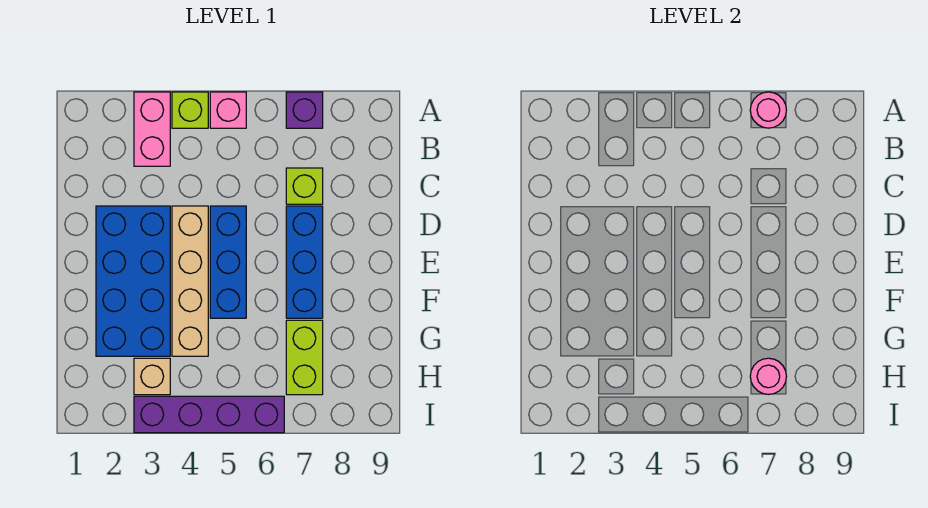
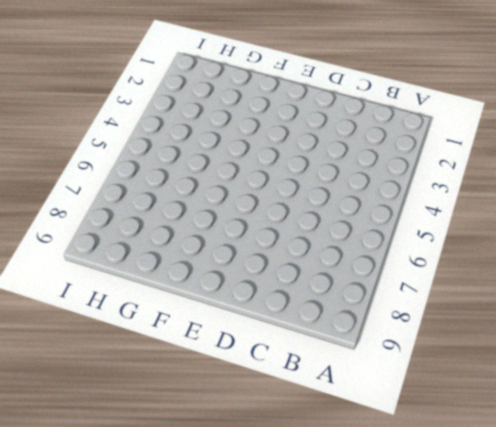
none -> pink brick A3:B3 level 1
none -> lime brick A4 level 1
none -> pink brick A5 level 1

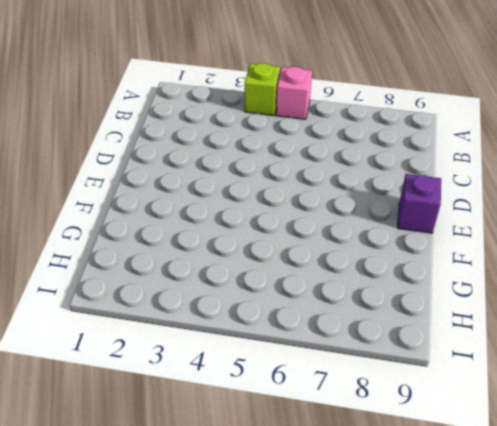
purple brick E9 level 1 -> purple brick A7 level 1
none -> pink brick A3:B3 level 1
none -> lime brick C7 level 1
none -> blue brick D2:G3 level 1

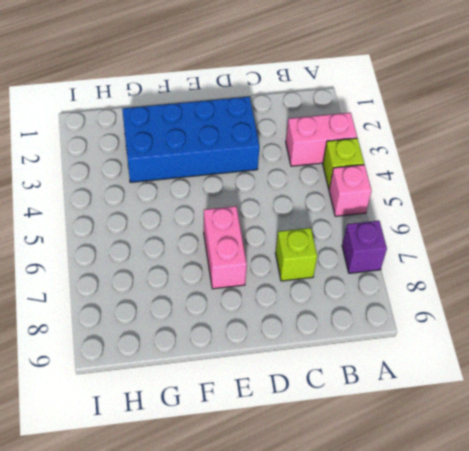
pink brick E6:E7 level 1 -> blue brick D7:F7 level 1
none -> tan brick D4:G4 level 1
none -> blue brick D5:F5 level 1
none -> lime brick G7:H7 level 1

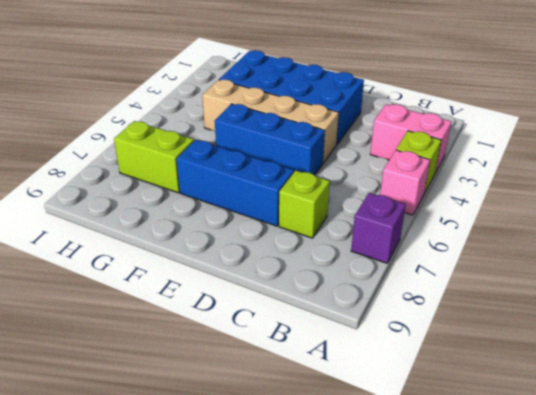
none -> tan brick H3 level 1
none -> purple brick I3:I6 level 1
none -> pink round brick A7 level 2

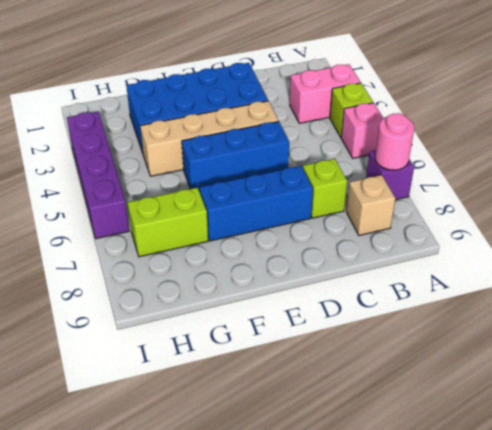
tan brick B8 level 1 -> tan brick H3 level 1
none -> pink round brick H7 level 2

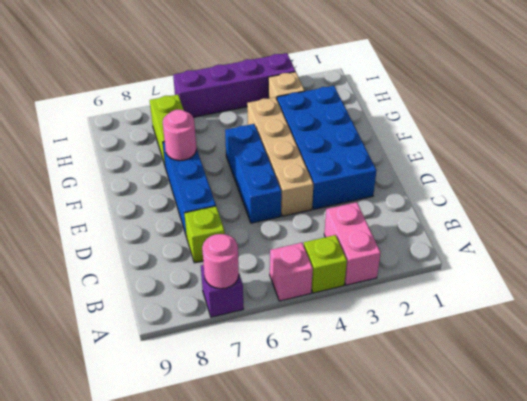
pink round brick F7 level 2 -> pink round brick H7 level 2

